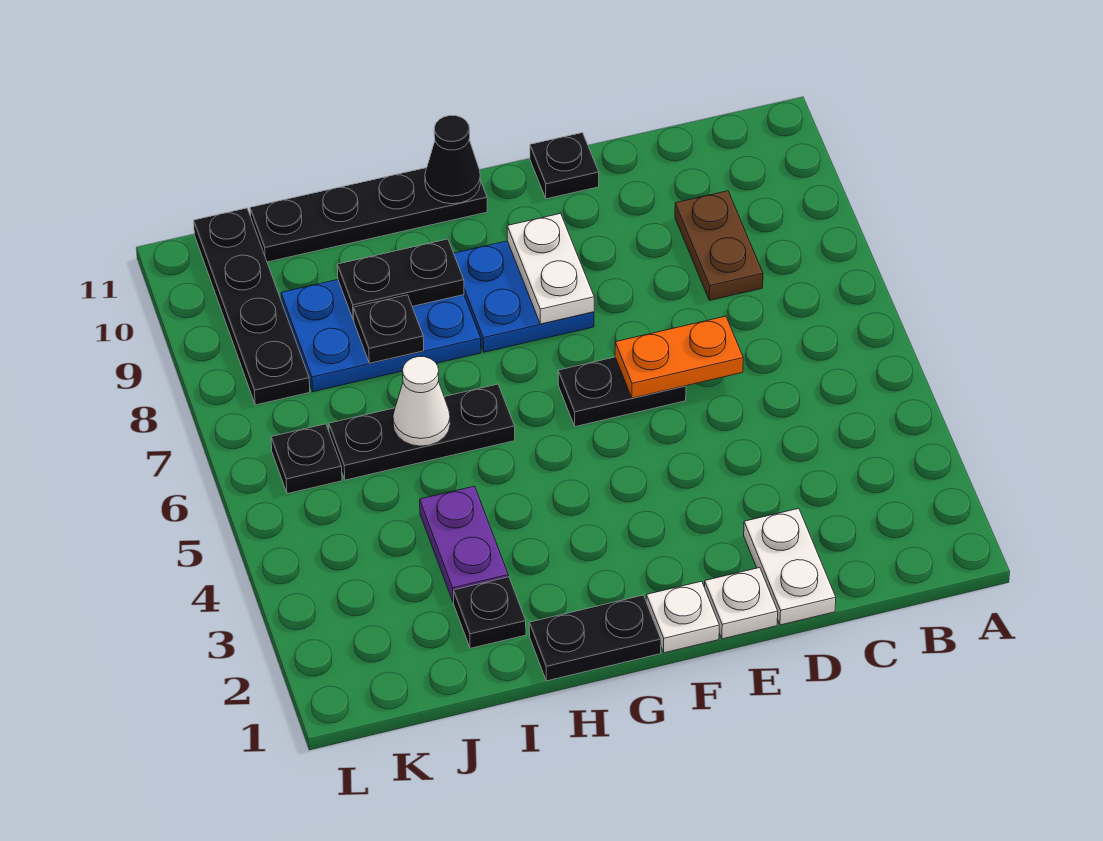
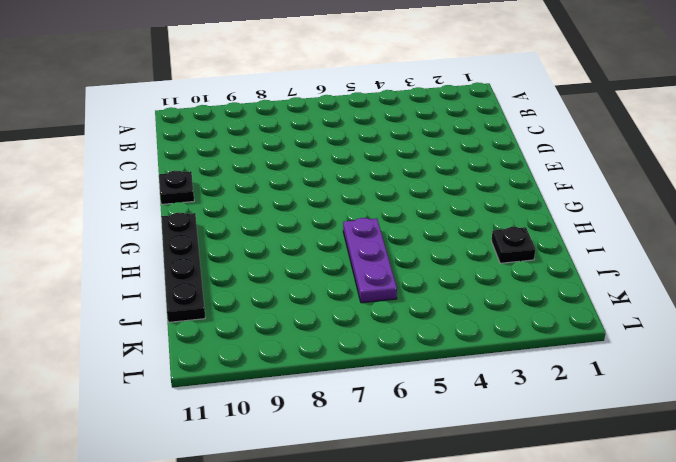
purple plate H6:J6 level 1 -> black plate H6:J6 level 1
none -> brown plate C8:C9 level 1
none -> white plate D1:D2 level 1
none -> white plate E1 level 1

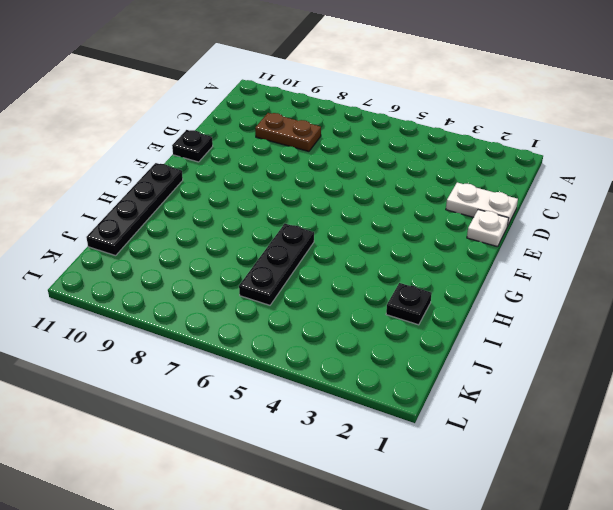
none -> black plate E6:F6 level 1
none -> white plate F1 level 1
none -> blue plate F8:G9 level 1

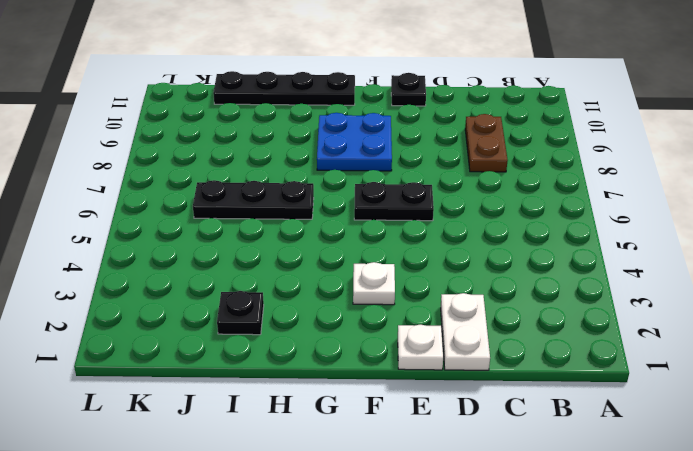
white plate F3 level 1 -> white plate F1 level 1
none -> black plate G1:H1 level 1
none -> blue plate H8:J9 level 1
none -> purple plate I3:I4 level 1

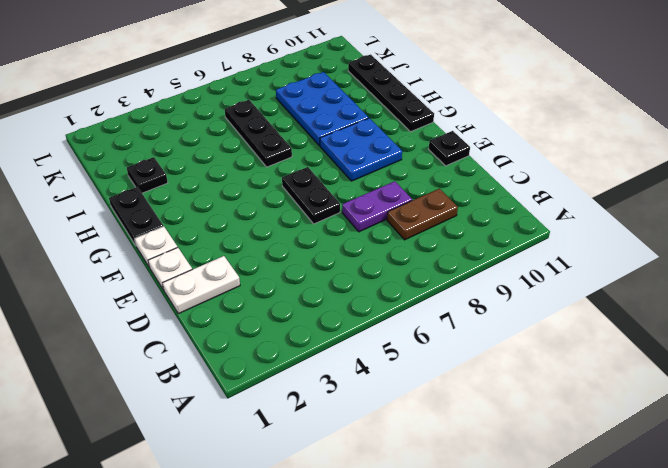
purple plate D7:D8 level 1 -> purple plate I3:I4 level 1
none -> black plate K6 level 1
none -> black plate K8:K11 level 1
none -> orange plate D6:E6 level 2

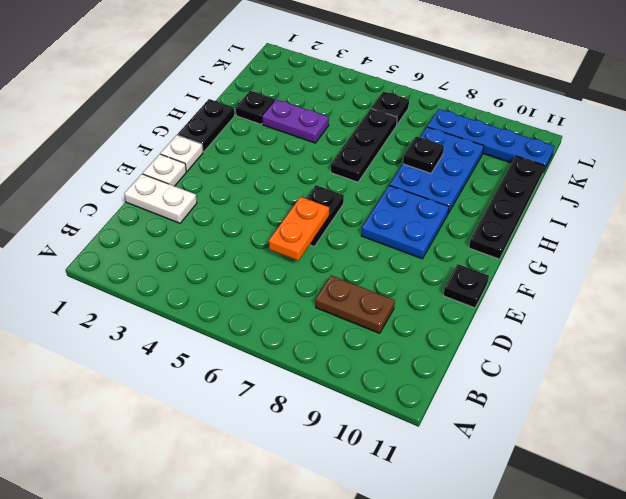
blue plate K8:K11 level 1 -> black plate K8:K11 level 1
none -> white plate F8:F9 level 2
none -> black cone G11 level 2
none -> black plate H9:I9 level 2

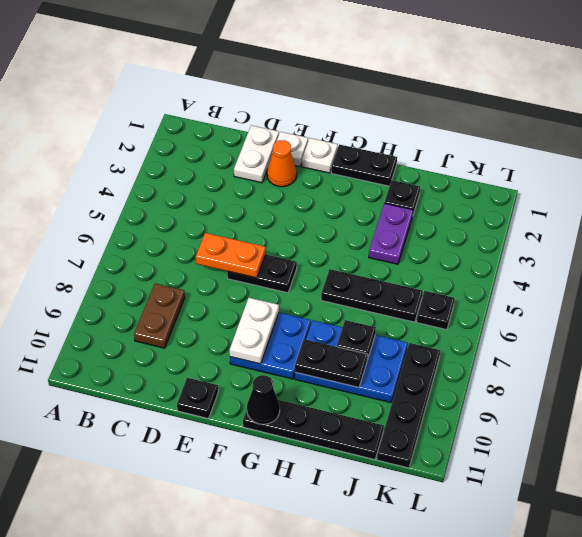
orange cone E2 level 1 -> none
none -> white cone I6 level 2

